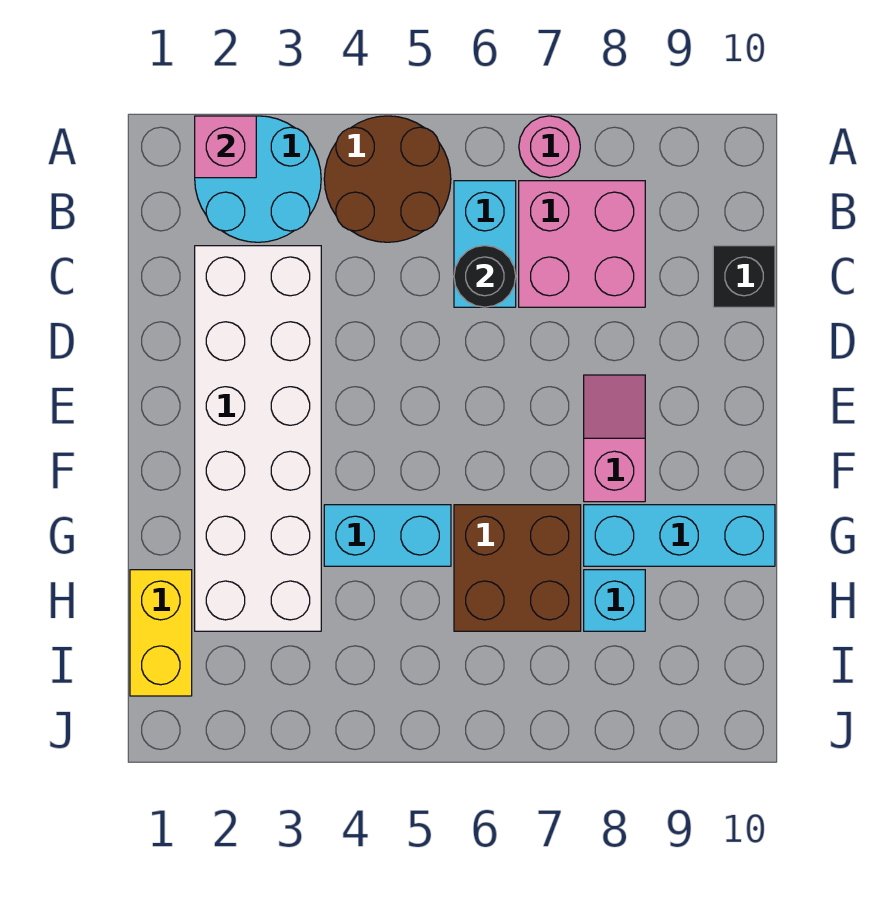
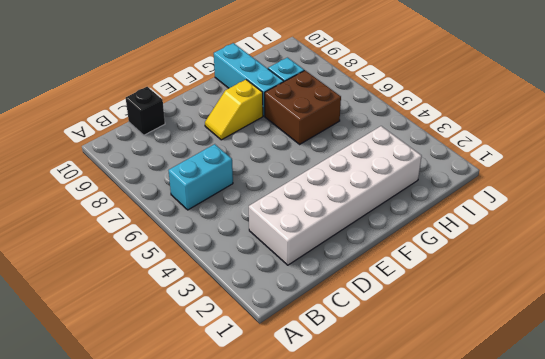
yellow slope E8:F8 level 1 top F -> pink slope E8:F8 level 1 top F
none -> cyan round brick A2:B3 level 1
none -> brown round brick A4:B5 level 1
none -> pink round brick A7 level 1

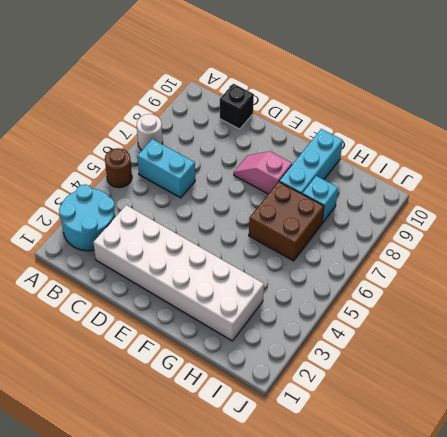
brown round brick A5 level 1 -> brown round brick A4:B5 level 1
white round brick A7 level 1 -> pink round brick A7 level 1
none -> pink brick B7:C8 level 1
none -> cyan brick G4:G5 level 1
none -> yellow brick H1:I1 level 1

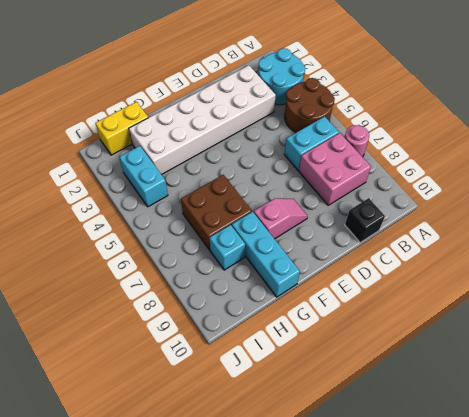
cyan brick I3:I4 level 1 -> cyan brick G4:G5 level 1
none -> pink brick A2 level 2
none -> black round brick C6 level 2

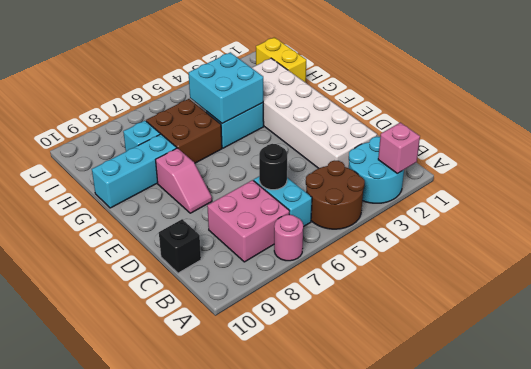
cyan brick G4:H5 level 2 -> none

